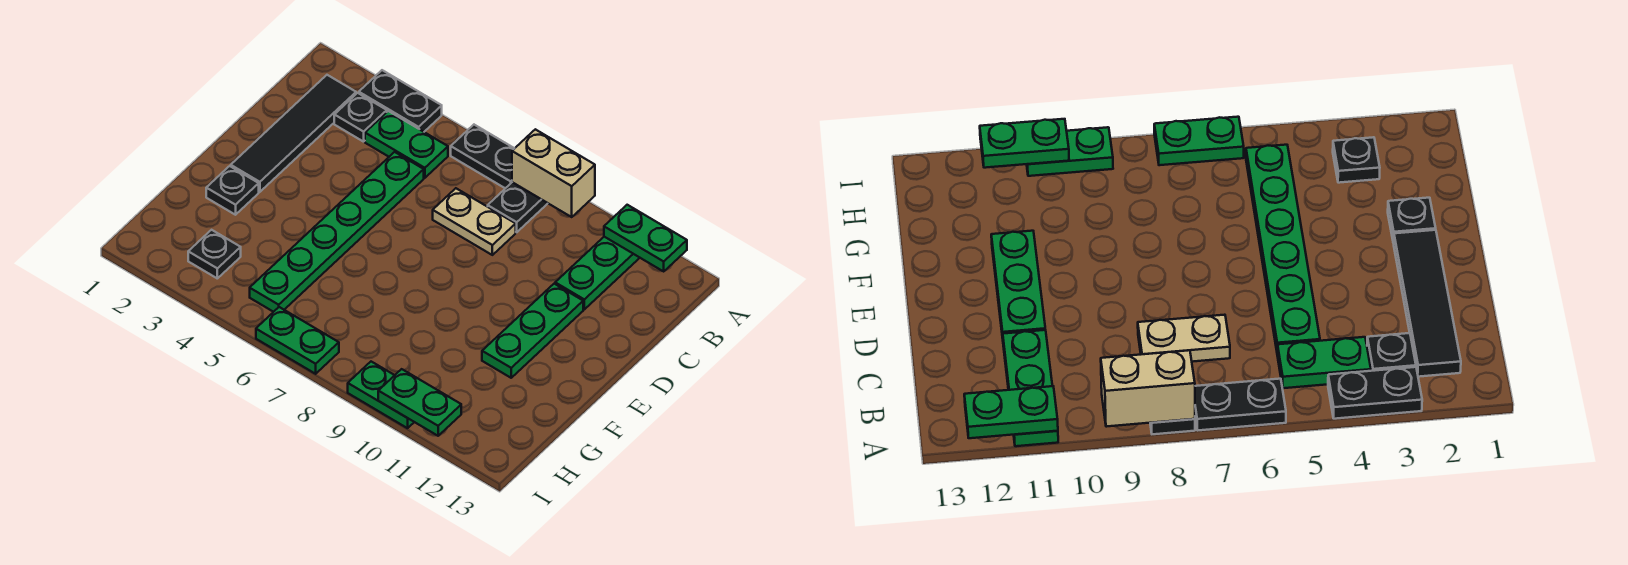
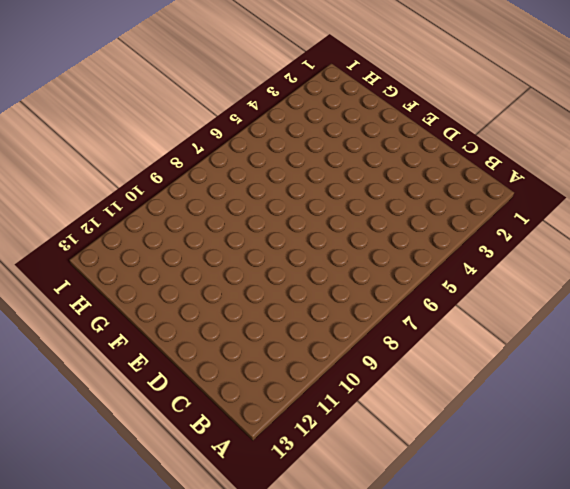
none -> black plate A3:A4 level 1
none -> black plate A6:A7 level 1
none -> black plate A8:B8 level 1

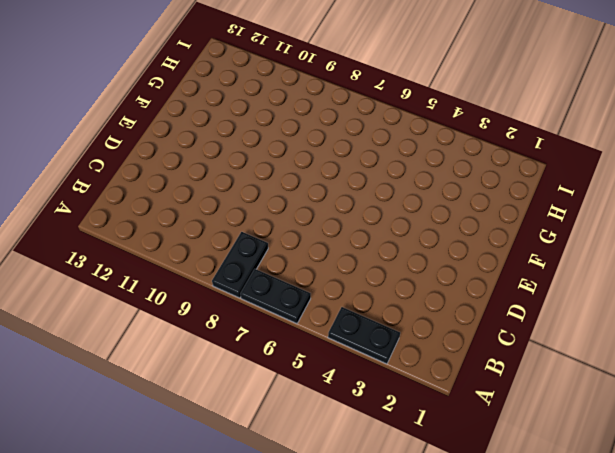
none -> green plate A11:C11 level 1
none -> black tile B2:E2 level 1
none -> black plate B3 level 1

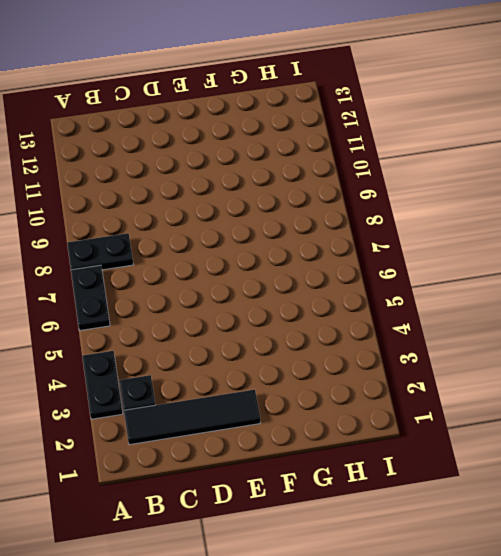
none -> green plate A11:C11 level 1
none -> green plate B4:B5 level 1
none -> green plate C5:H5 level 1

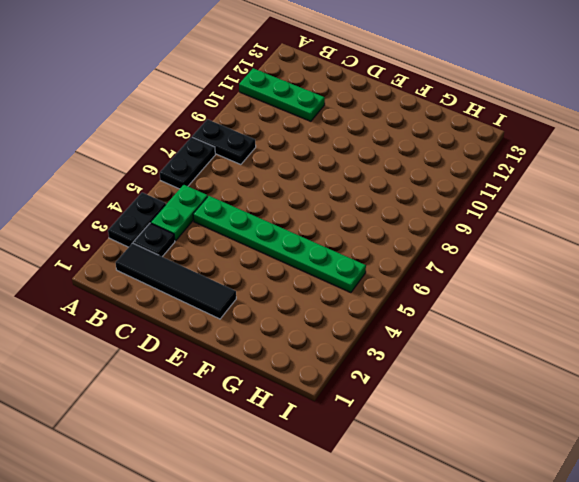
none -> tan plate C7:C8 level 1
none -> green plate D11:F11 level 1
none -> black plate F2 level 1

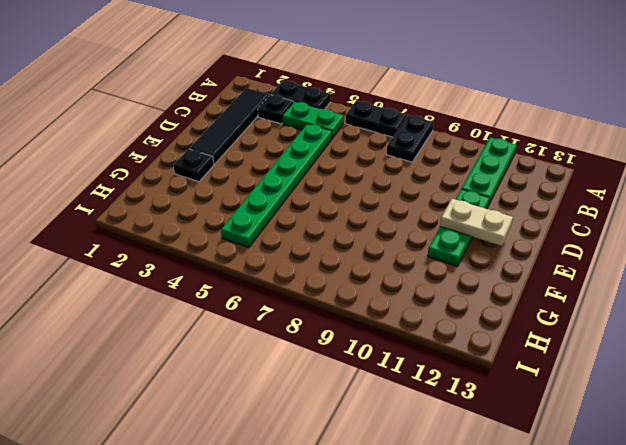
tan plate E11:E12 level 2 -> tan plate C7:C8 level 1
none -> black plate H3 level 1
none -> green plate I6:I7 level 1
none -> green plate I9:I10 level 1

